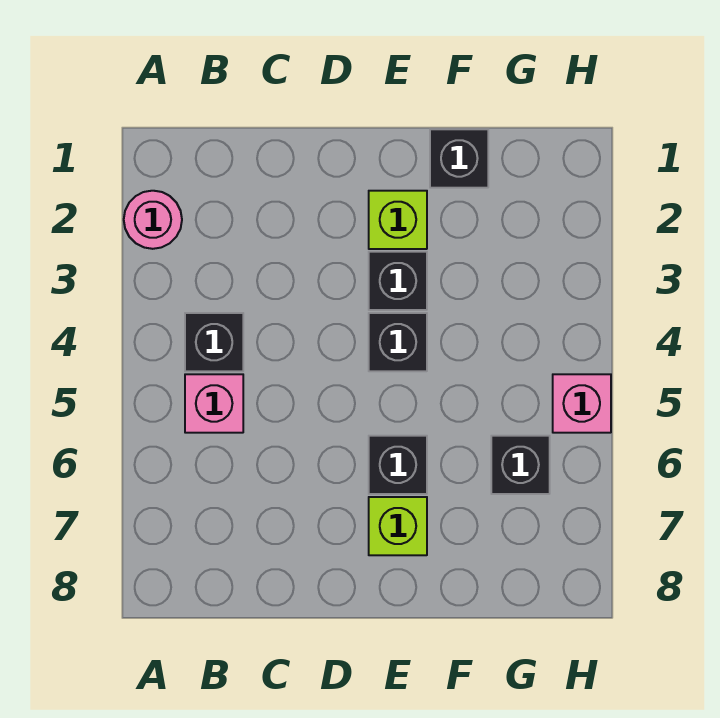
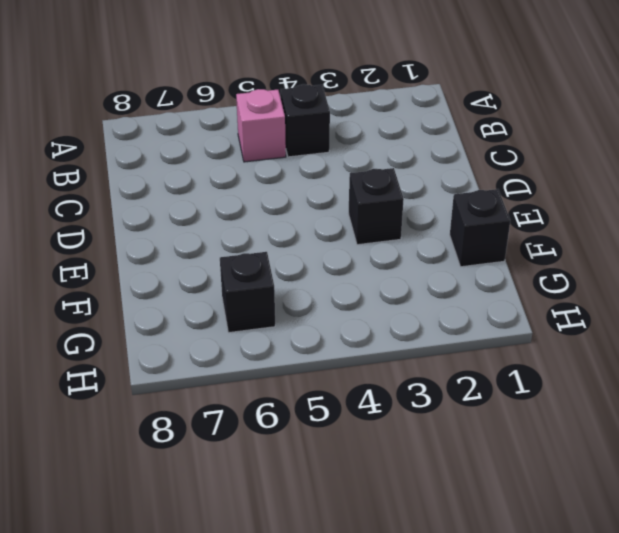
none -> pink round brick A2 level 1
none -> lime brick E2 level 1

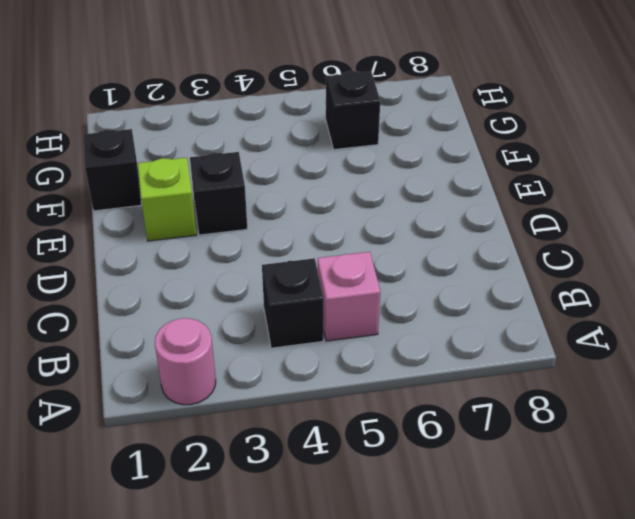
none -> black brick E4 level 1
none -> black brick E6 level 1

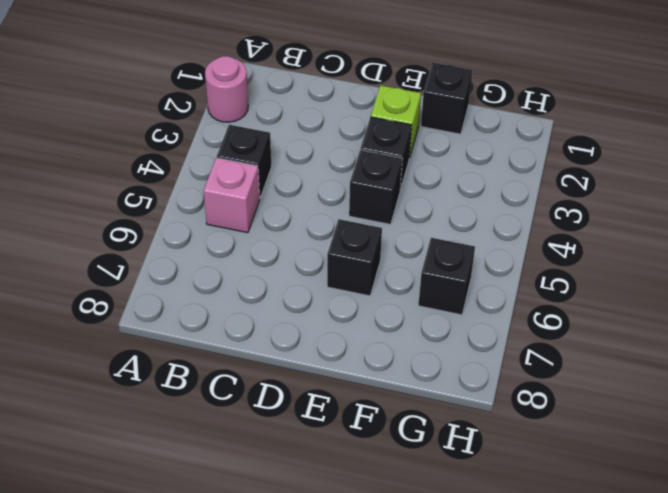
none -> lime brick E7 level 1
none -> pink brick H5 level 1

